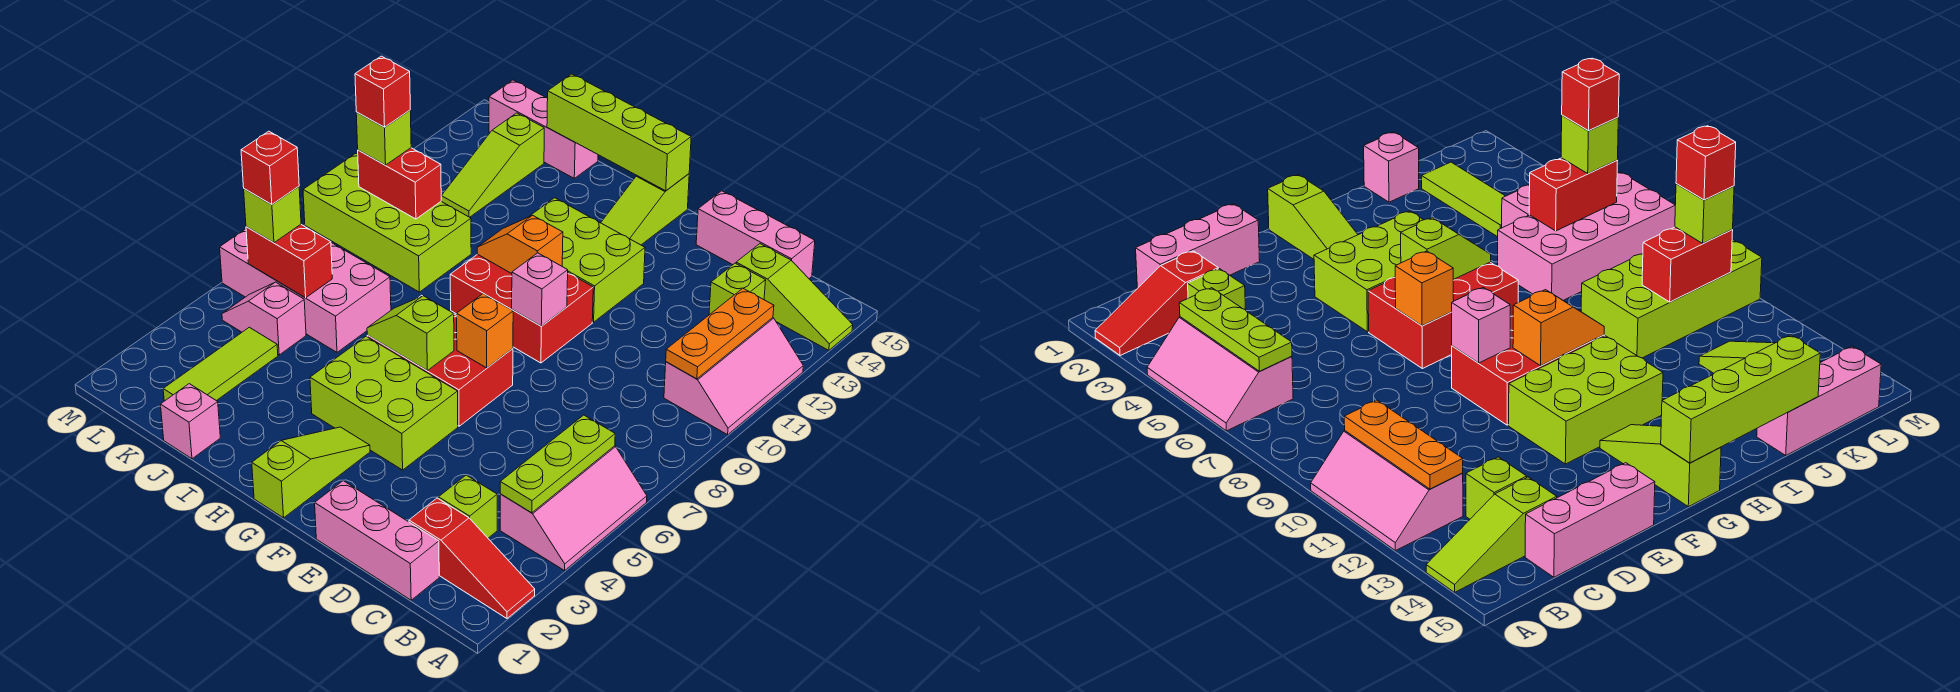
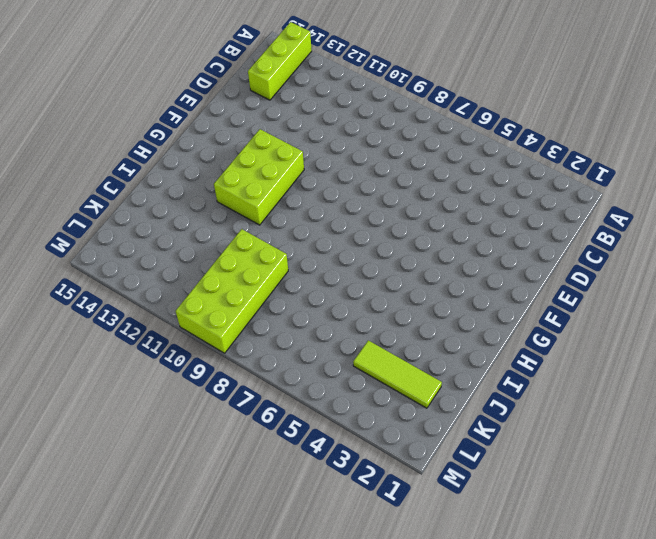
lime brick A14:C14 level 1 -> lime slope A14:C14 level 1 top C
none -> red slope A2:C2 level 1 top C
none -> pink slope A4:B6 level 1 top B
none -> pink slope A10:B12 level 1 top B
none -> pink brick C1:E1 level 1

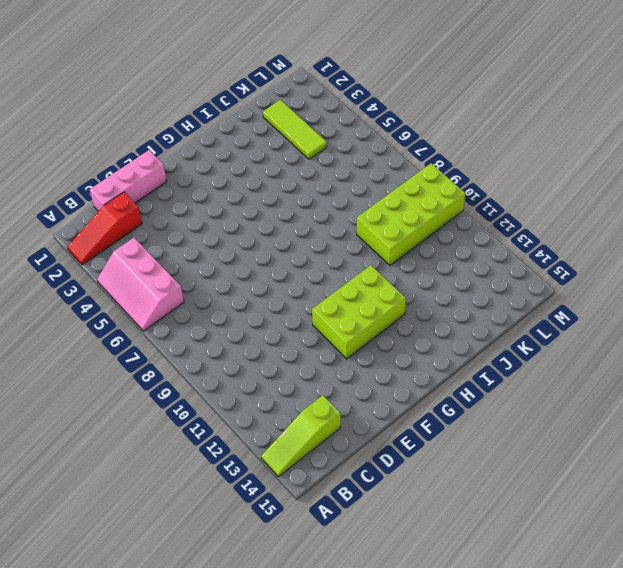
none -> pink slope A10:B12 level 1 top B
none -> lime brick C3 level 1
none -> lime brick C13 level 1
none -> pink brick C15:E15 level 1

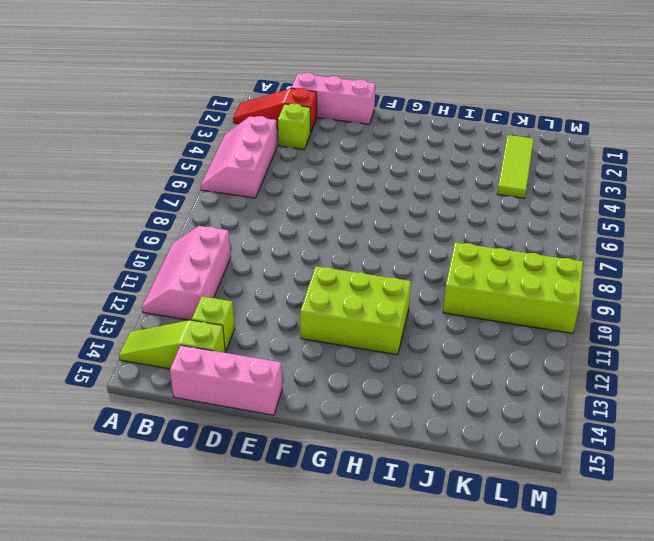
none -> lime brick F4:H5 level 1
none -> red brick F6:H7 level 1
none -> red brick F9:H10 level 1
none -> lime slope G1:G3 level 1 top 1

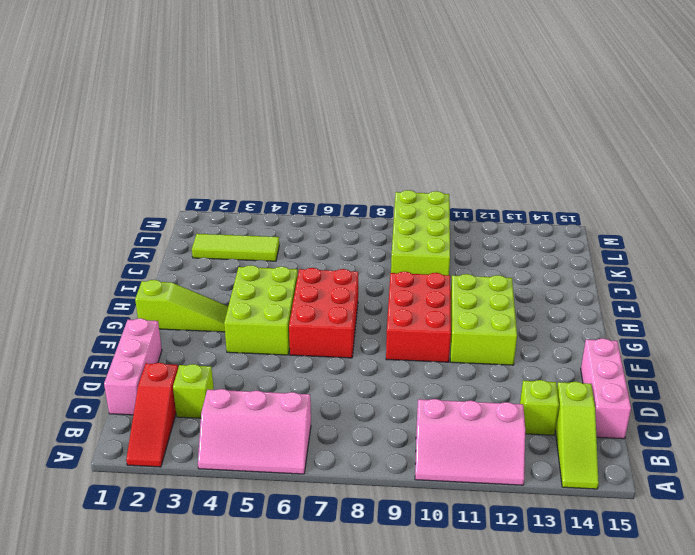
none -> lime slope G13:G15 level 1 top 15
none -> pink brick J1 level 1
none -> pink brick J6:M7 level 1
none -> pink brick J15:L15 level 1

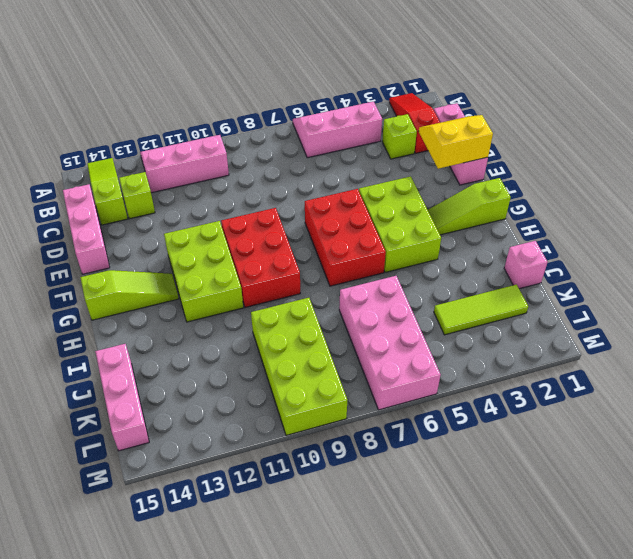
yellow slope D1:E2 level 2 top E -> none
none -> pink slope K5:L5 level 1 top K
none -> lime slope K12:K14 level 1 top 14
none -> lime plate B4:B6 level 2
none -> orange plate B10:B12 level 2

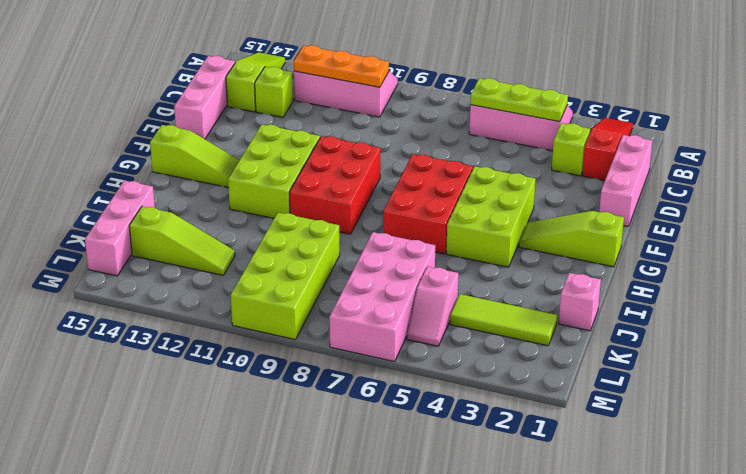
none -> orange brick F7 level 2
none -> pink brick F9 level 2
none -> lime slope G6:H6 level 2 top G
none -> orange slope G10:H10 level 2 top G

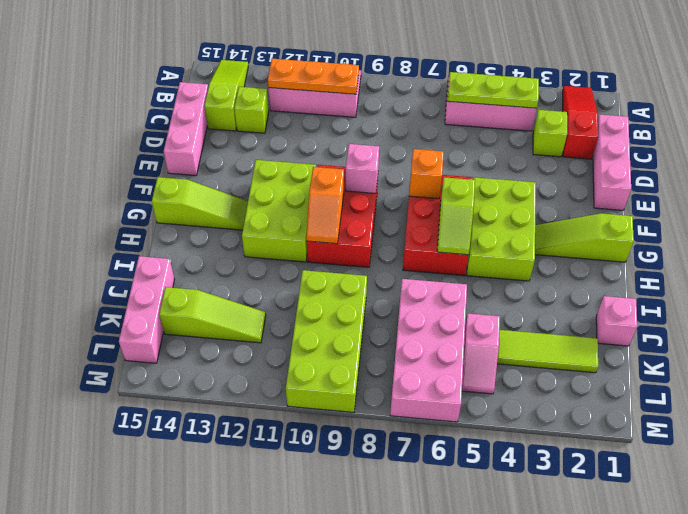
none -> lime brick G15:J15 level 2
none -> red brick K6:L6 level 2
none -> red brick K10:L10 level 2
none -> lime brick L6 level 3

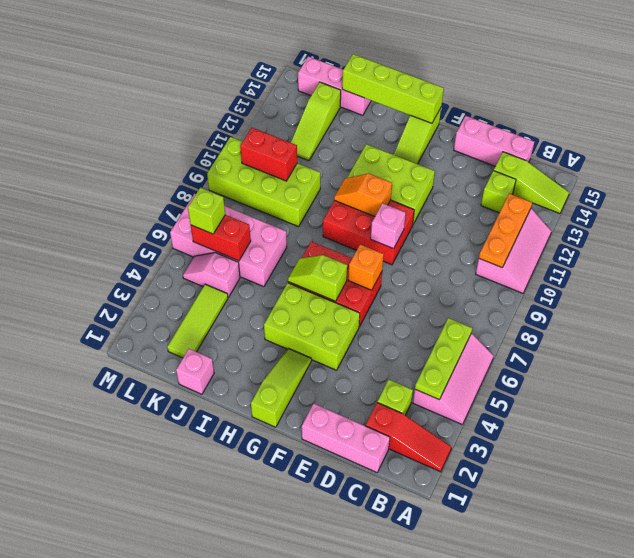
none -> lime brick L10 level 3
none -> red brick L6 level 4
none -> red brick L10 level 4

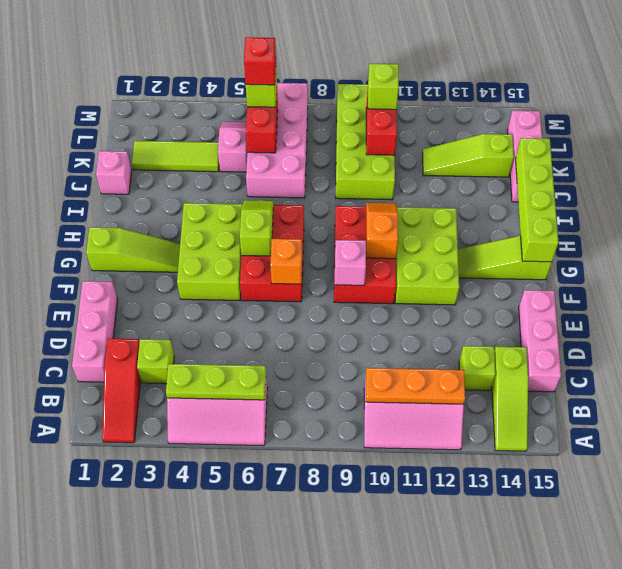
none -> red brick L10 level 4

